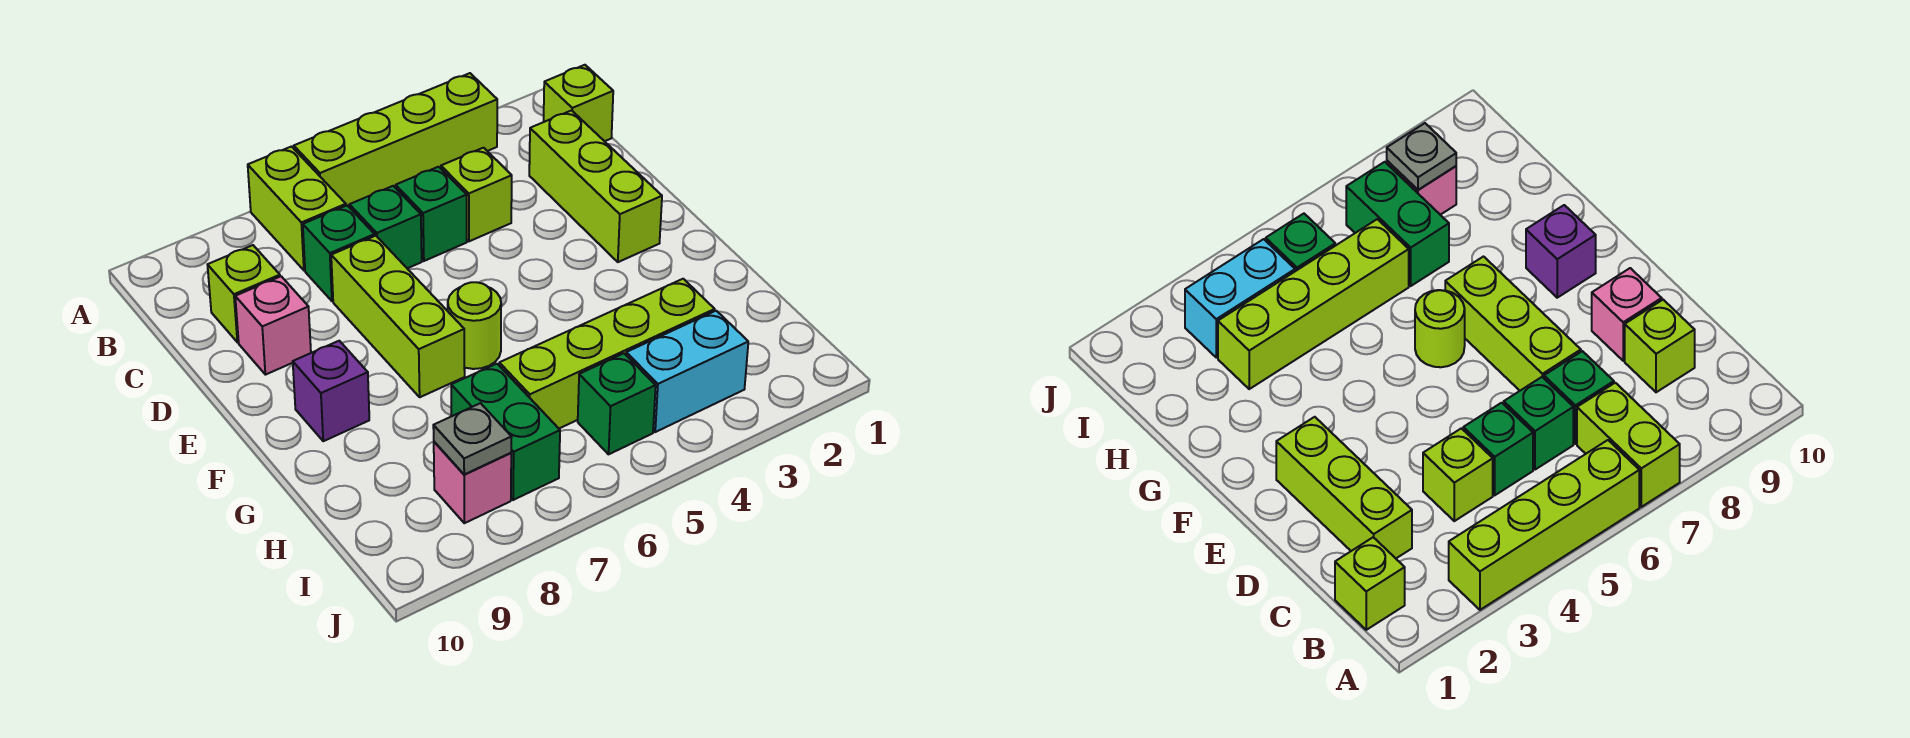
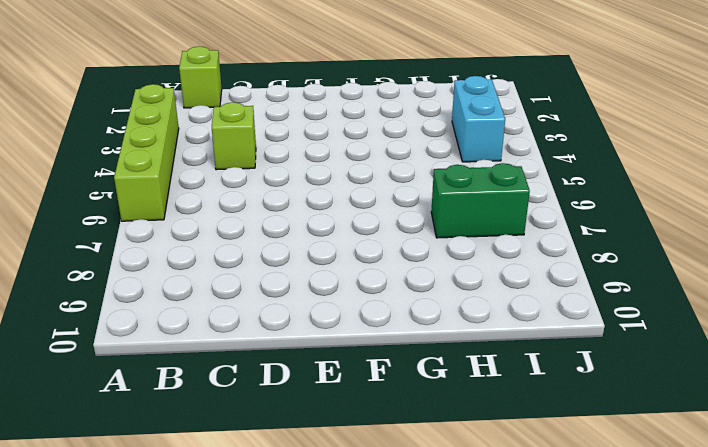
none -> lime brick A7:B7 level 1
none -> lime brick C2:E2 level 1
none -> green brick C5 level 1

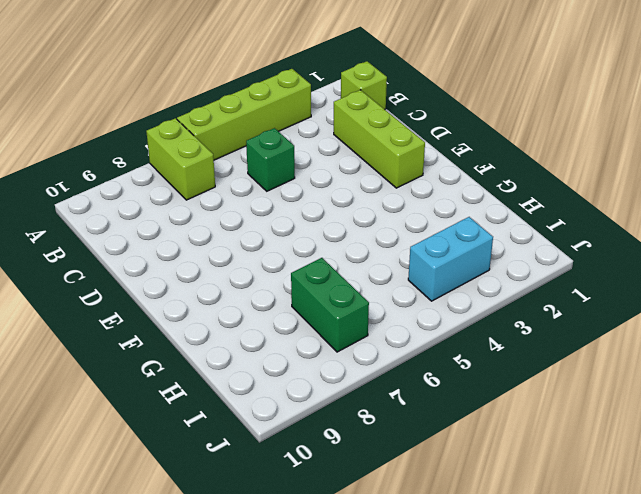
none -> lime brick C4 level 1
none -> green brick C6 level 1
none -> green brick C7 level 1

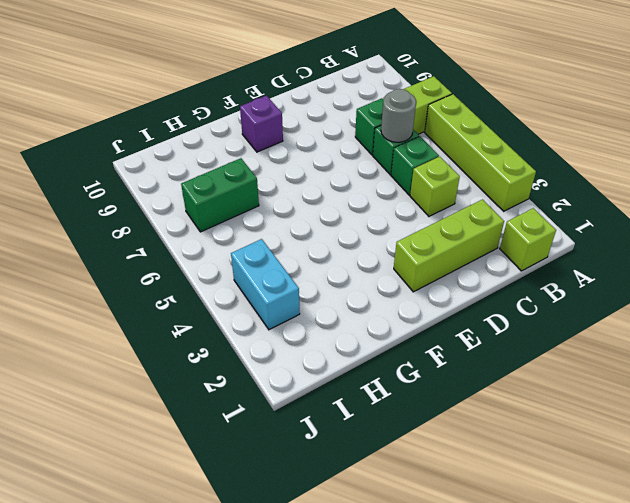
grey round brick C6 level 2 -> none
none -> lime brick C9 level 1
none -> lime brick D7:F7 level 1
none -> pink brick D9 level 1

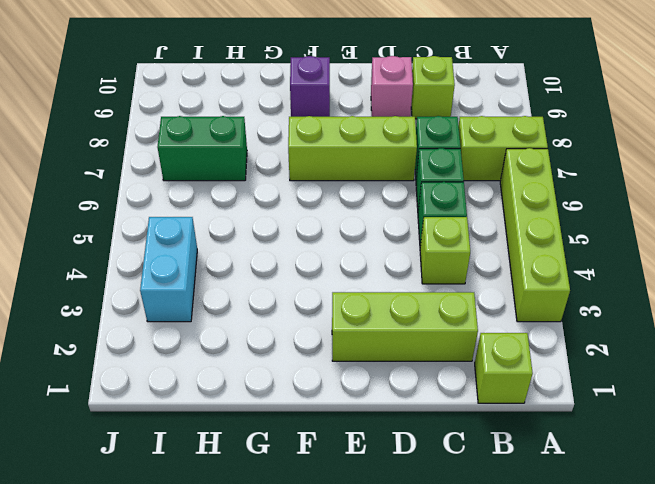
none -> lime round brick F6 level 1
none -> lime brick H3:H6 level 1
none -> green brick I5 level 1

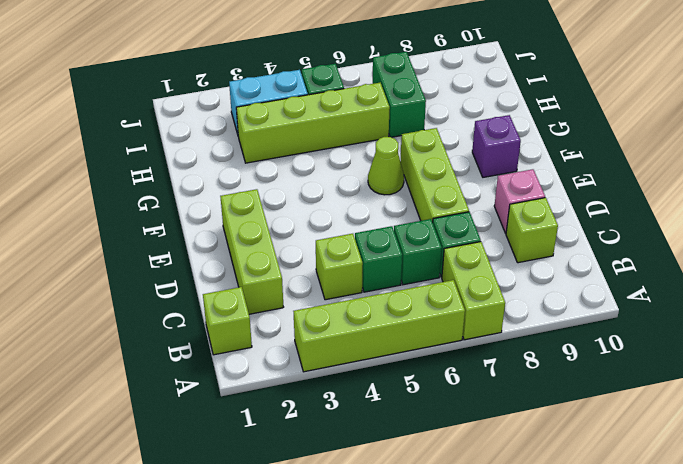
lime cone F6 level 1 -> lime round brick F6 level 1
none -> pink brick I8 level 1
none -> grey plate I8 level 2

